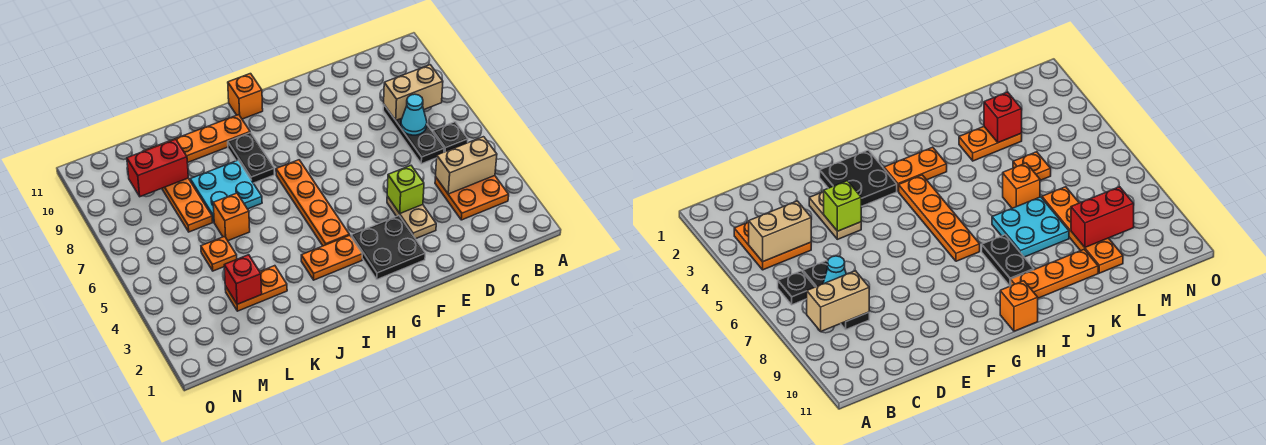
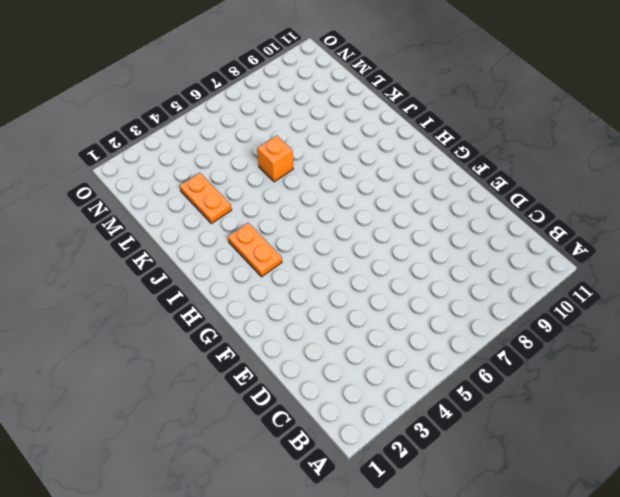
none -> orange plate B3:C4 level 1
none -> black plate B6 level 1
none -> black plate C6:C8 level 1

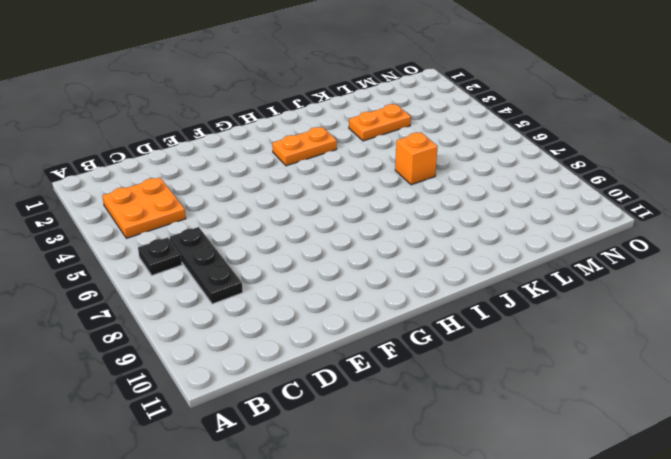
none -> tan plate E3:E4 level 1
none -> black plate F2:G3 level 1
none -> orange plate H4:H7 level 1

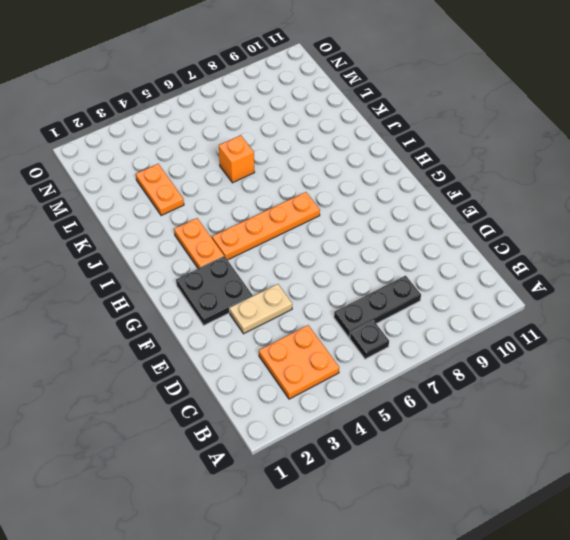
none -> orange brick H11 level 1
none -> black plate I8:I9 level 1
none -> orange plate I10:K10 level 1

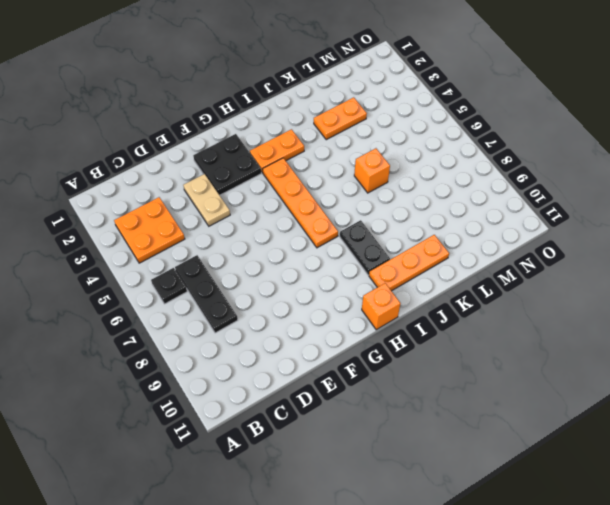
none -> cyan plate J7:K8 level 1
none -> orange plate L5 level 1
none -> orange plate L7:L10 level 1

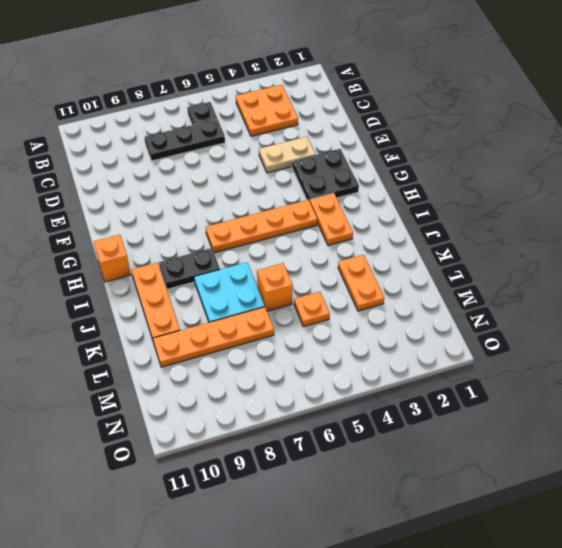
none -> tan brick B4:C4 level 2
none -> tan brick B8:C8 level 2
none -> cyan cone C7 level 2

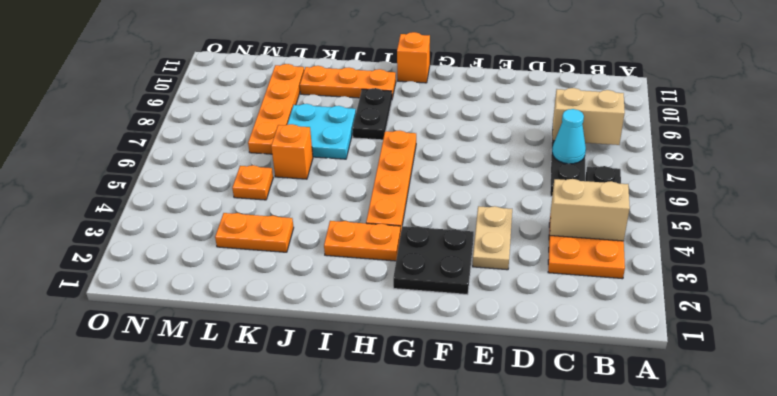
none -> lime brick E4 level 2
none -> red brick L3 level 2
none -> red brick L9:M9 level 2

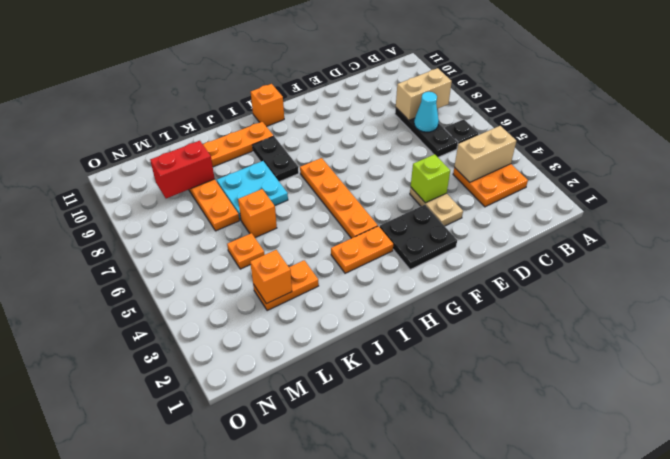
orange brick L3 level 2 -> red brick L3 level 2

